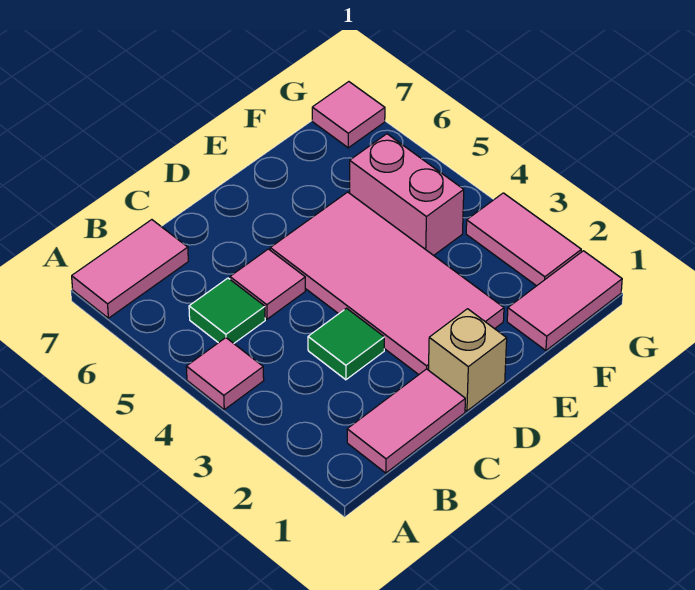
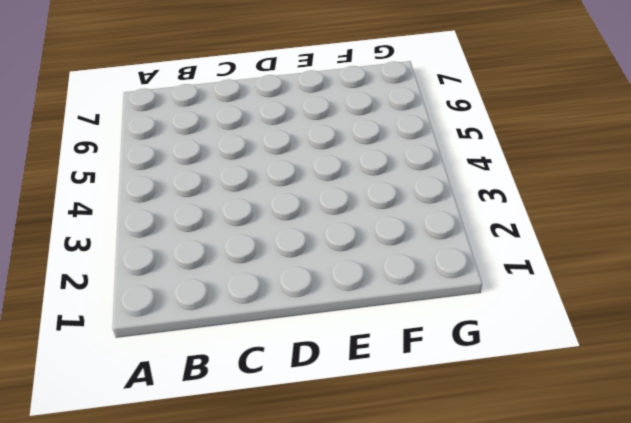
none -> pink tile A4 level 1
none -> pink tile A7:B7 level 1
none -> pink tile B1:C1 level 1

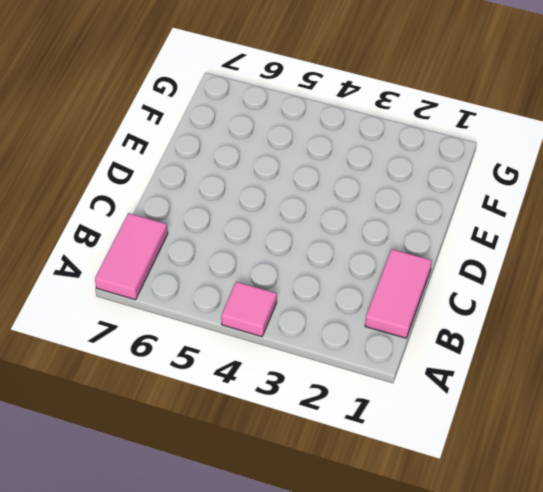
none -> green tile B5 level 1
none -> green tile C3 level 1
none -> pink tile C5 level 1

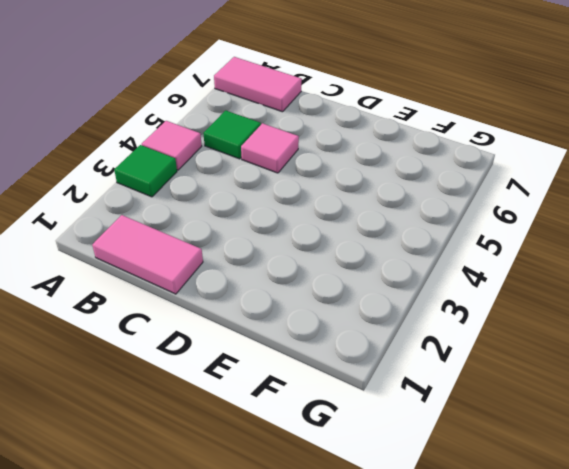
green tile A3 level 1 -> green tile C3 level 1
none -> tan brick D1 level 1
none -> pink tile D2:E5 level 1
none -> pink tile F1:G1 level 1

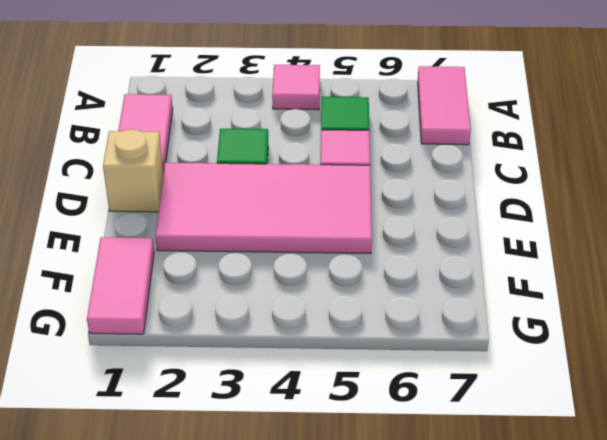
none -> pink brick F4:F5 level 1
none -> pink tile G2:G3 level 1
none -> pink tile G7 level 1

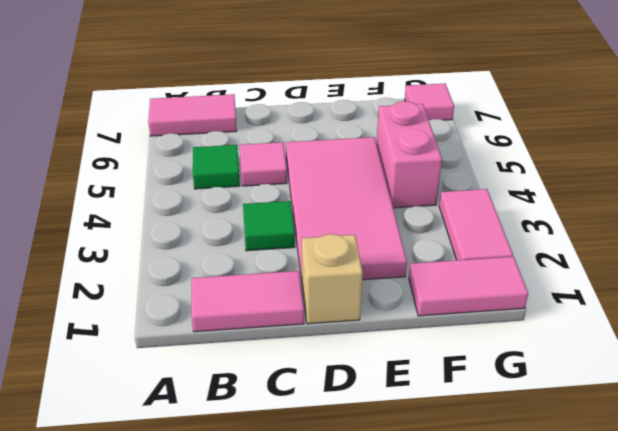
none -> pink tile A4 level 1

